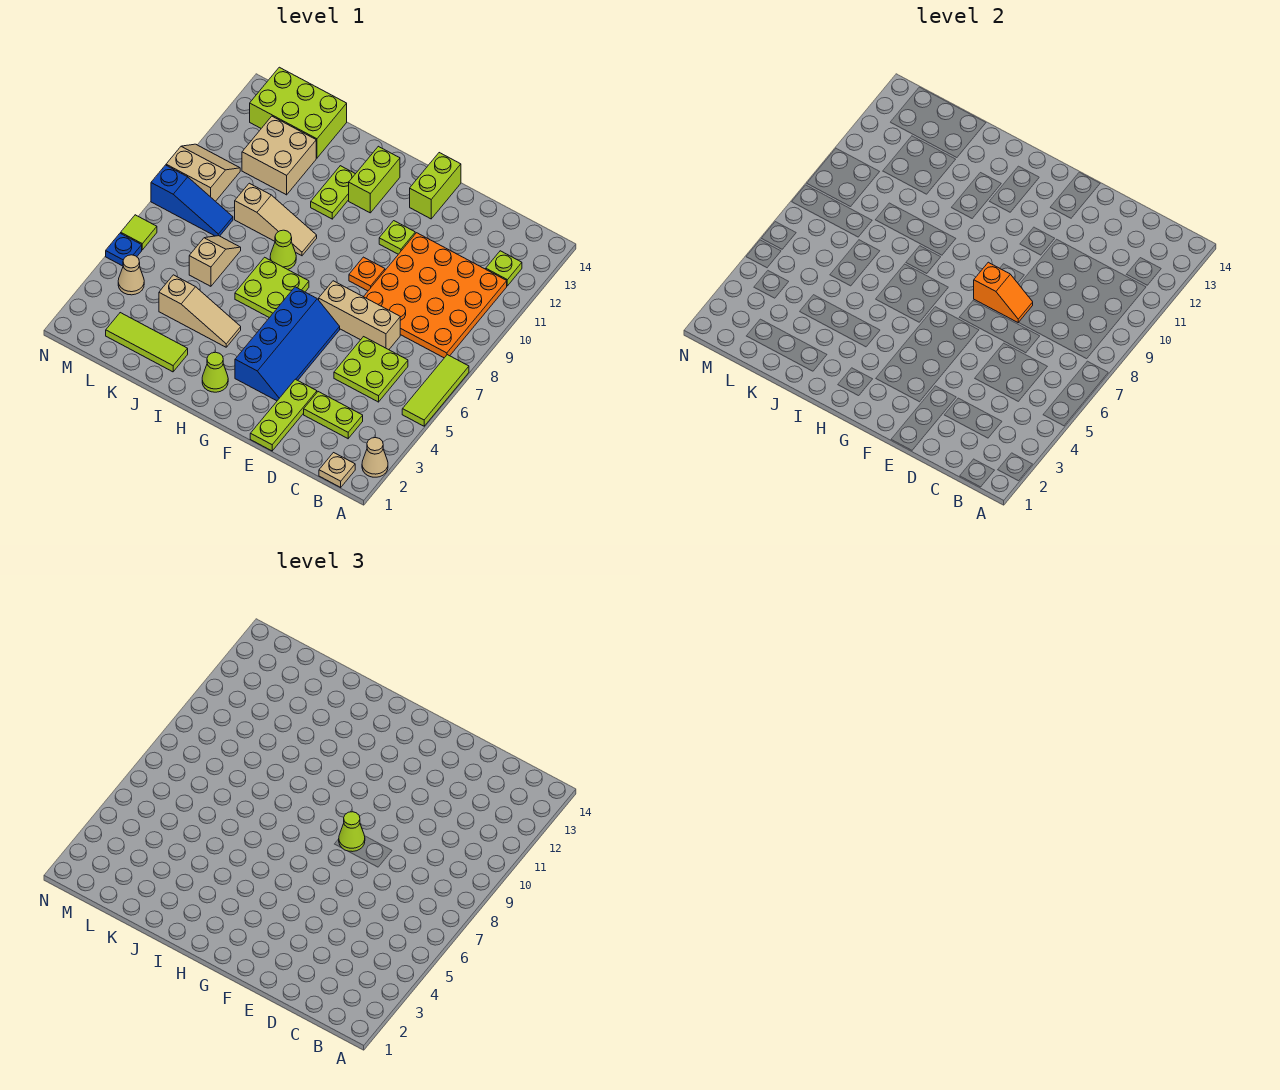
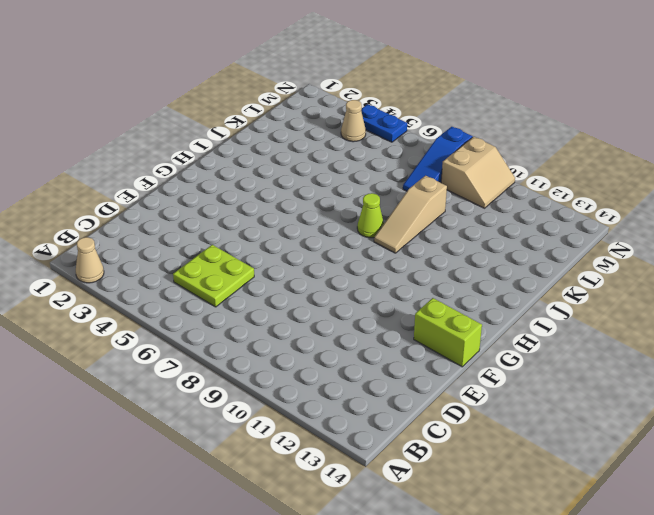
blue plate N4:N5 level 1 -> blue plate N5 level 1
none -> lime tile A5:A7 level 1
none -> tan plate B1 level 1
none -> orange plate B8:E11 level 1
none -> lime plate B12 level 1

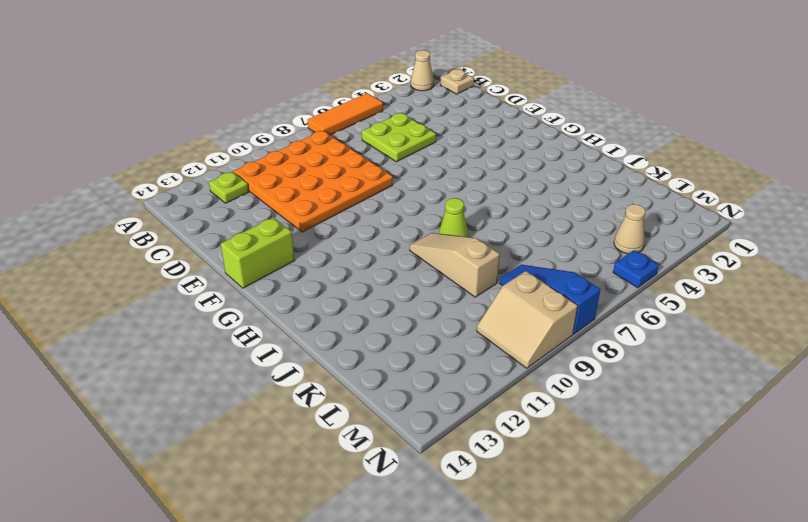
orange tile A5:A7 level 1 -> lime tile A5:A7 level 1
none -> lime plate C3:D3 level 1
none -> tan brick D7:F7 level 1
none -> lime plate E1:E3 level 1
none -> blue slope F3:G6 level 1 top G

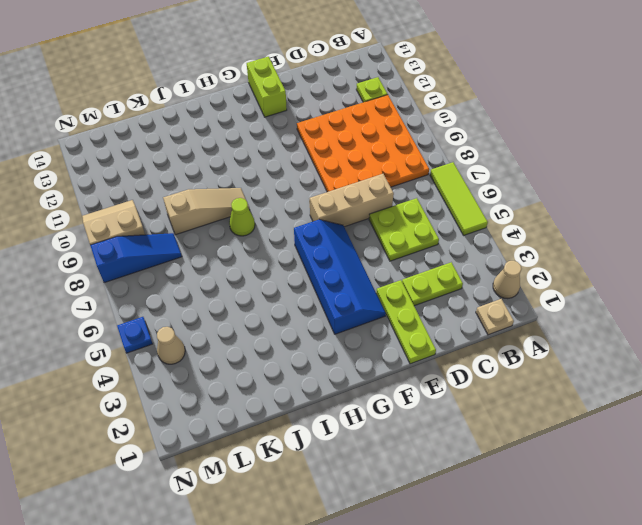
none -> orange plate F9 level 1
none -> lime plate F11 level 1
none -> lime cone H2 level 1
none -> lime plate H6:I7 level 1

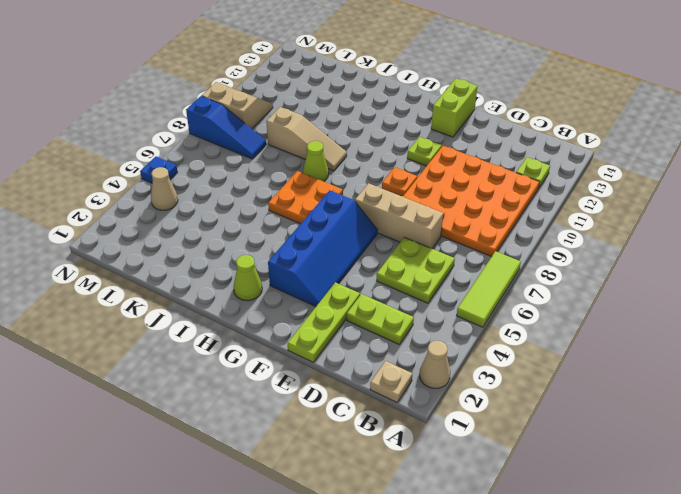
orange plate H6:I7 level 1 -> lime plate H6:I7 level 1
none -> lime brick H12:H13 level 1
none -> tan slope I4:K4 level 1 top K
none -> lime plate I11:I12 level 1
none -> lime tile J2:L2 level 1

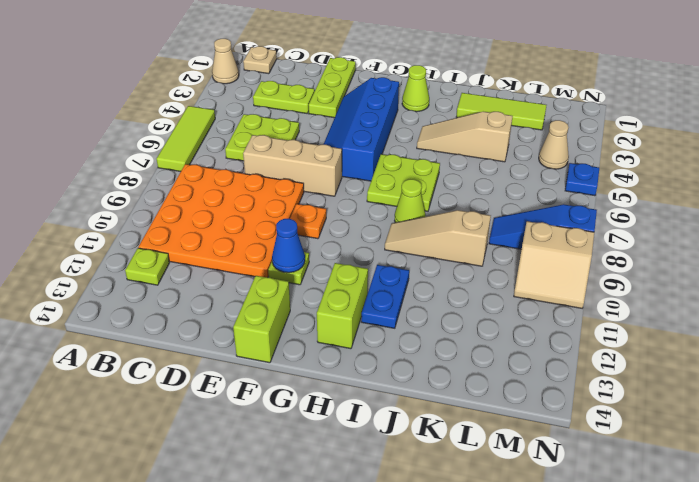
blue cone F11 level 2 -> none
blue plate I11:I12 level 1 -> lime plate I11:I12 level 1
none -> tan slope K6:K7 level 1 top 6
none -> tan brick K11:L12 level 1
none -> lime brick K13:M14 level 1
none -> lime tile N6 level 1

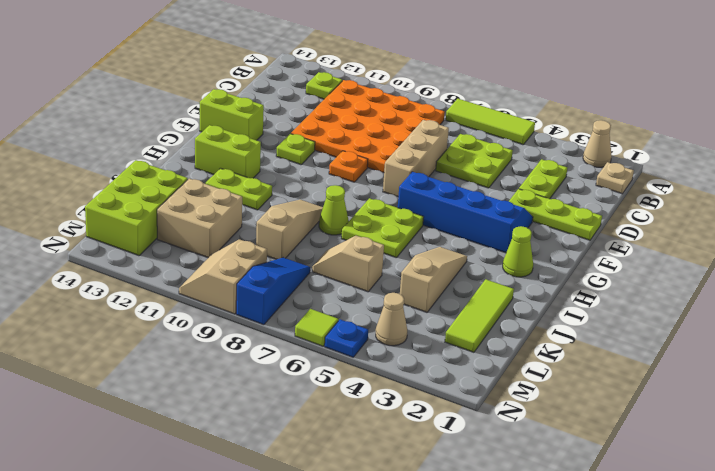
none -> orange slope E8:F8 level 2 top F
none -> lime cone F8 level 3

